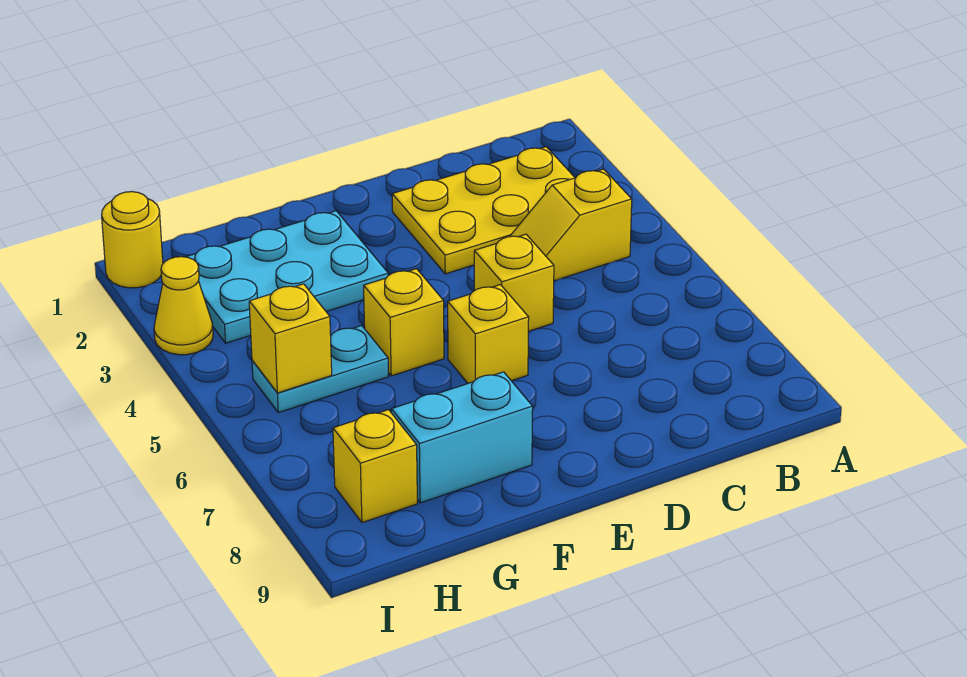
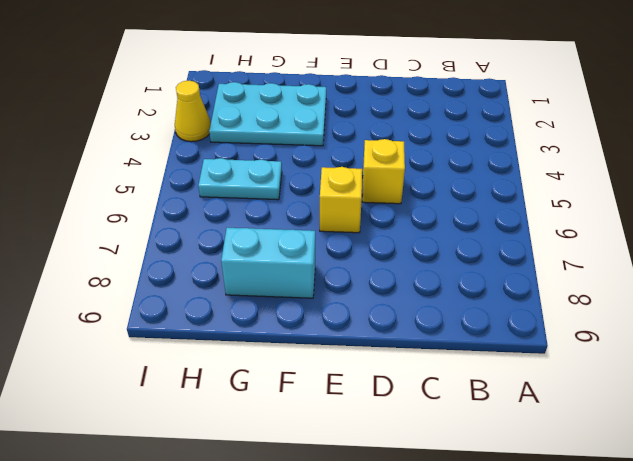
none -> yellow plate B2:D3 level 1
none -> yellow slope B4:C4 level 1 top B
none -> yellow brick F5 level 1

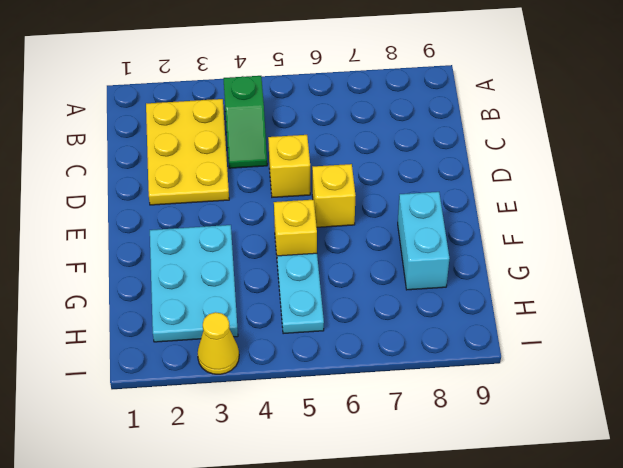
green slope B4:C4 level 1 top B -> yellow slope B4:C4 level 1 top B
none -> yellow brick H8 level 1
none -> yellow round brick I1 level 1
none -> yellow brick H5 level 2

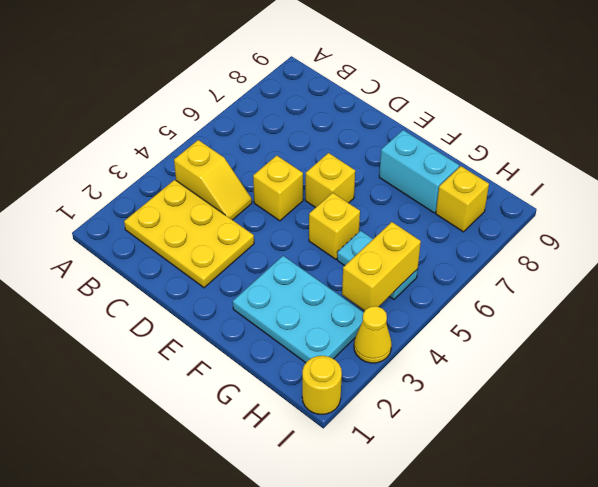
yellow brick H4:H5 level 2 -> yellow brick H5 level 2

